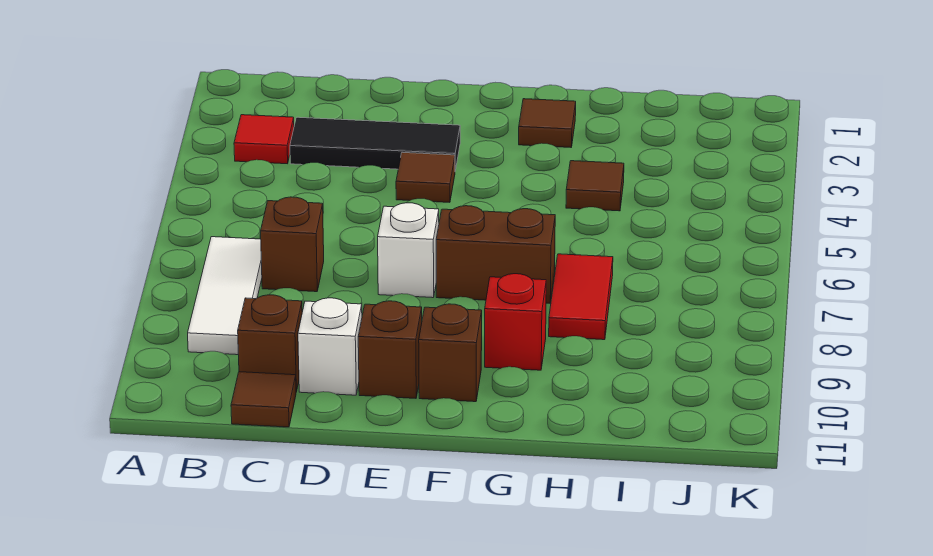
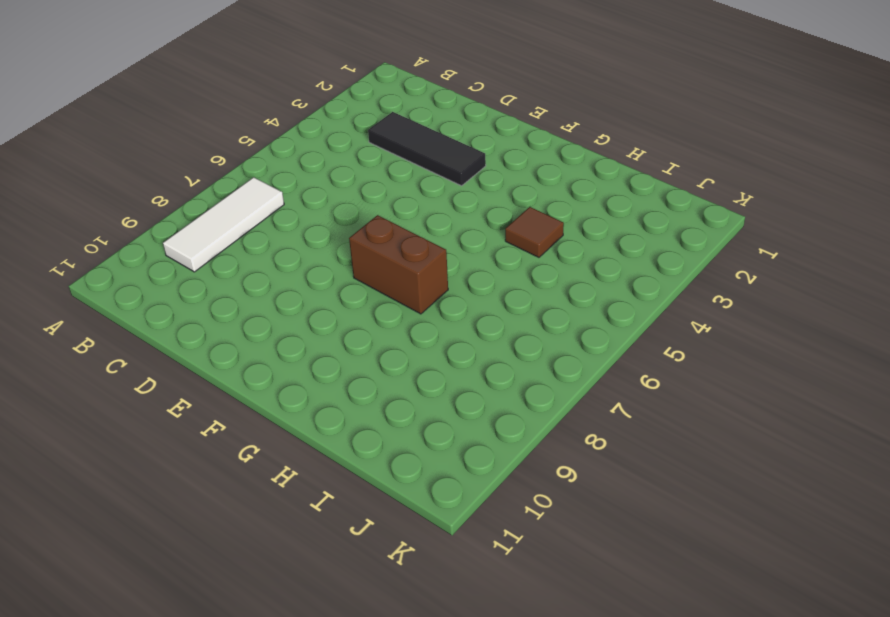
none -> red tile B3 level 1
none -> brown brick C7 level 1
none -> brown brick C10 level 1

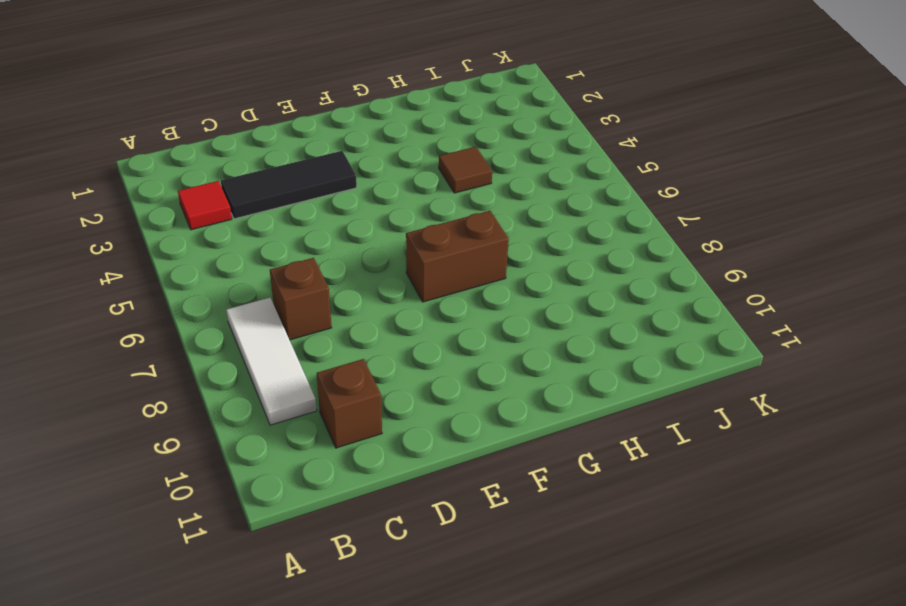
none -> brown tile C11 level 1
none -> white brick D10 level 1
none -> brown tile E4 level 1

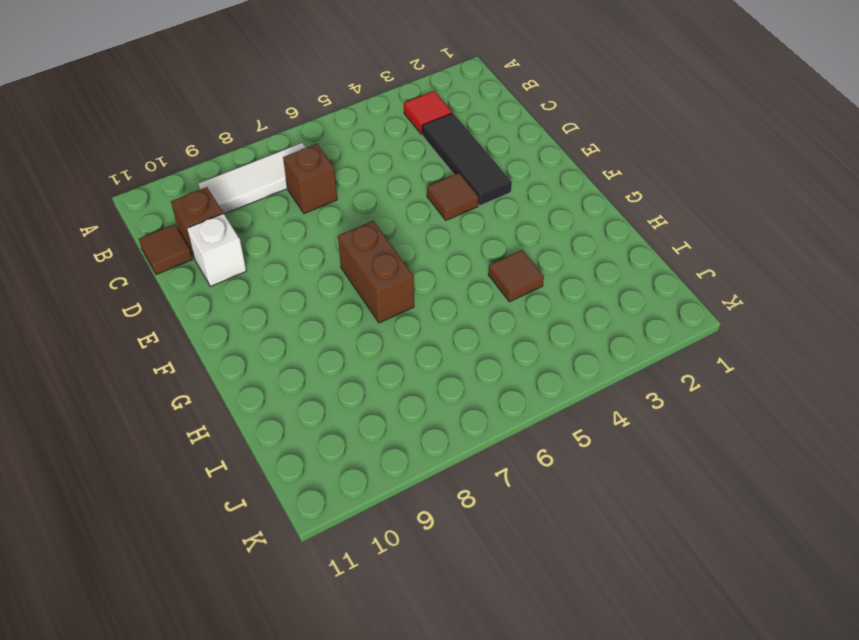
none -> white brick E7 level 1
none -> brown brick E10 level 1
none -> brown brick F10 level 1

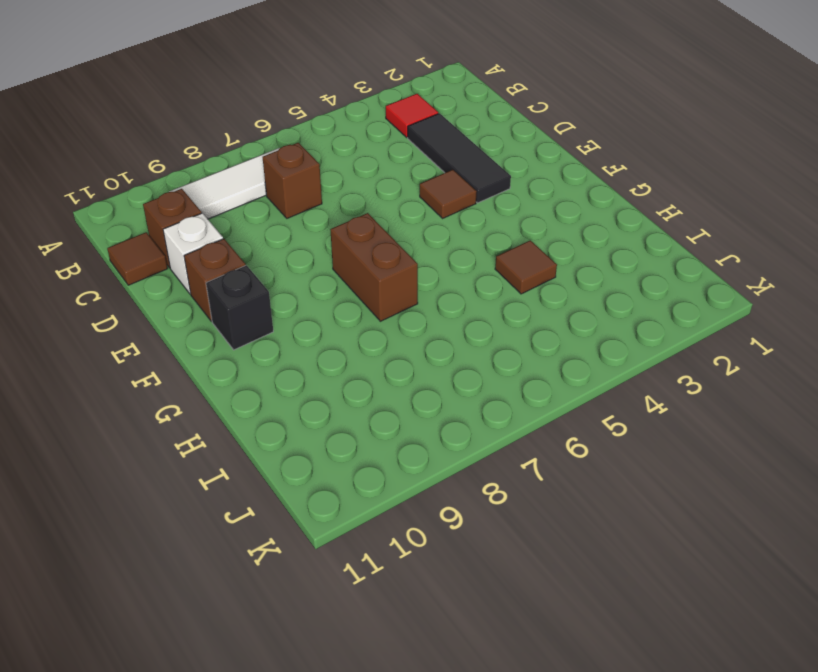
black brick F10 level 1 -> brown brick F10 level 1
none -> white brick E7 level 1
none -> brown tile G2 level 1
none -> red brick G9 level 1

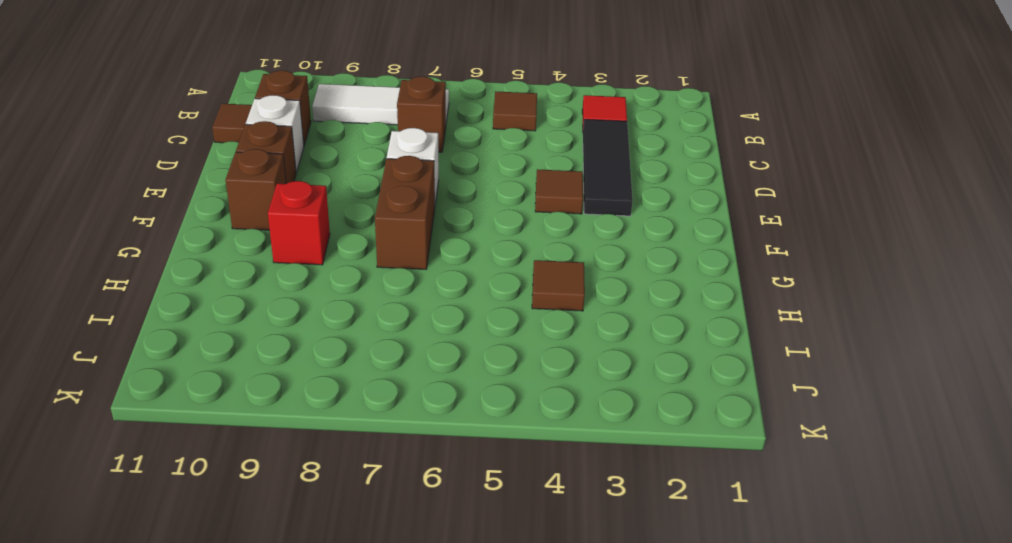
brown tile B5 level 1 -> brown tile G2 level 1
none -> red tile H7:H8 level 1

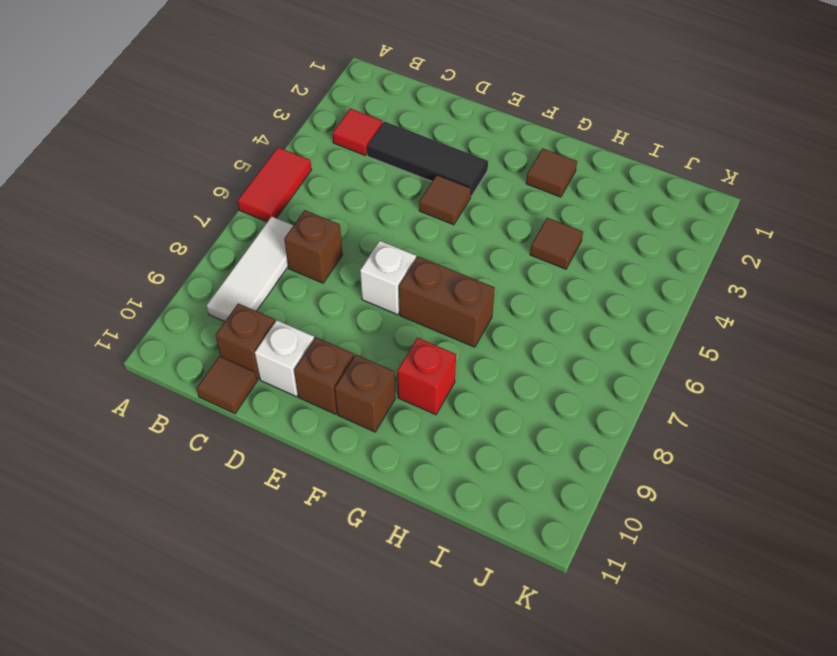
red tile A5:A6 level 1 -> red tile H7:H8 level 1

